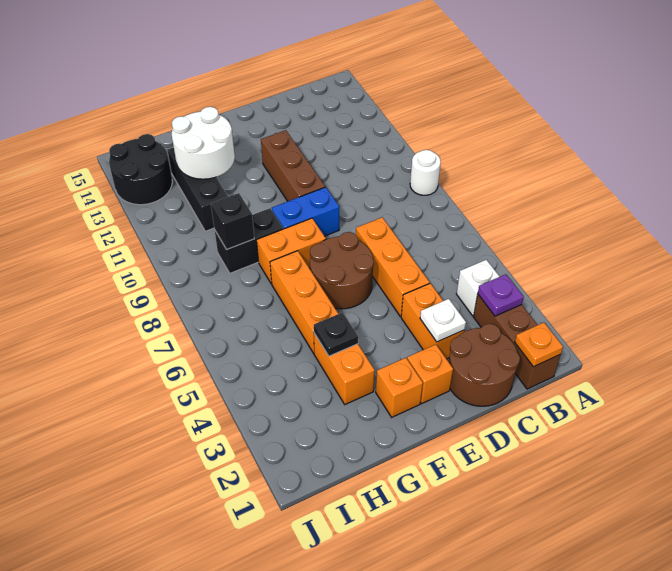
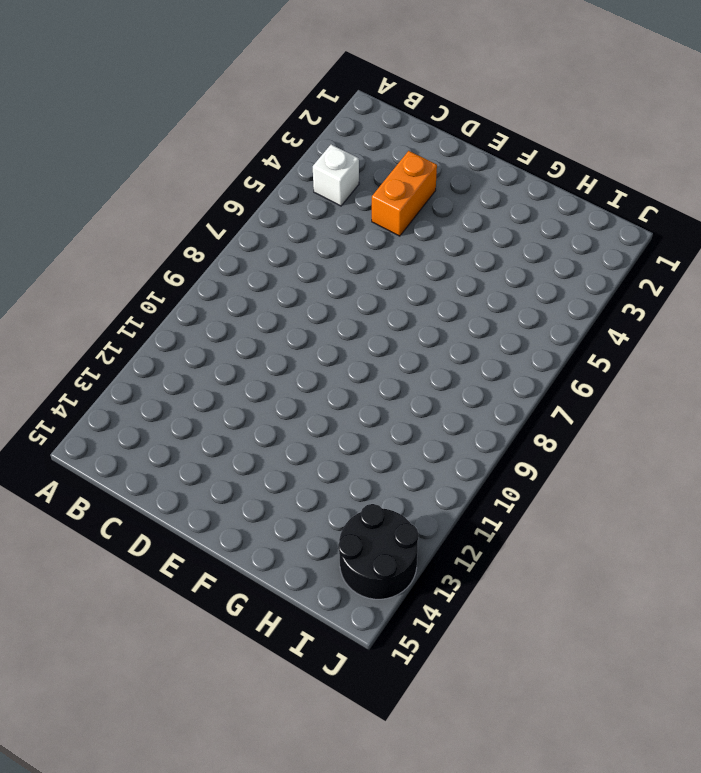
none -> white round brick A9 level 1
none -> brown brick B1:B3 level 1
none -> brown round brick C1:D2 level 1

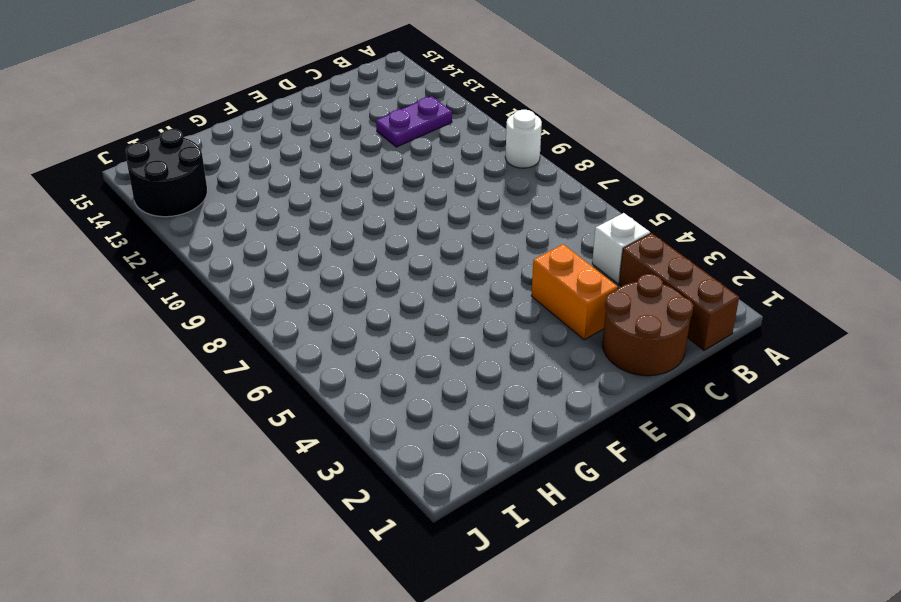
purple plate B12:C12 level 1 -> none
none -> orange brick D5:D7 level 1
none -> orange brick E2 level 1
none -> brown round brick E6:F7 level 1

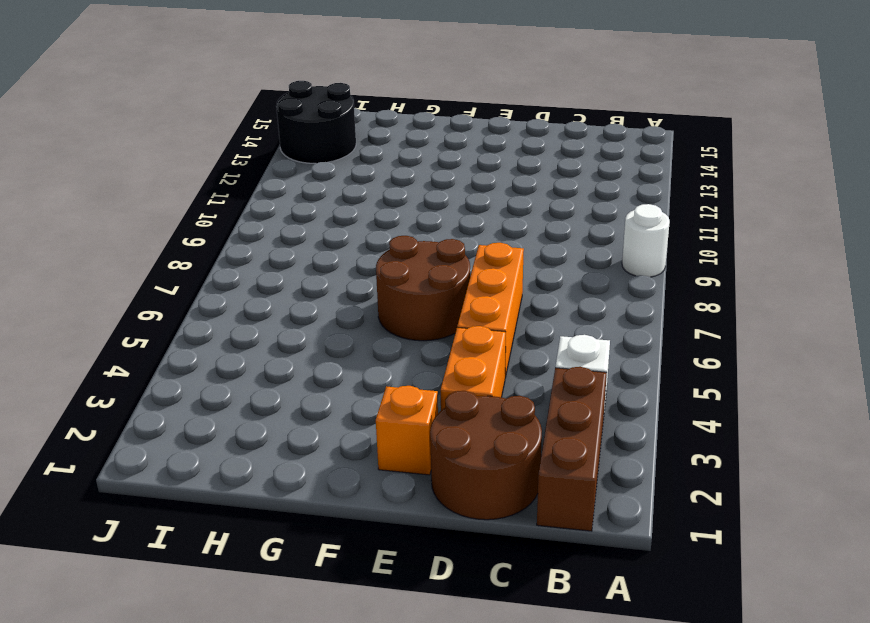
none -> blue brick E9:F9 level 1
none -> brown brick E10:E12 level 1
none -> orange brick F2 level 1

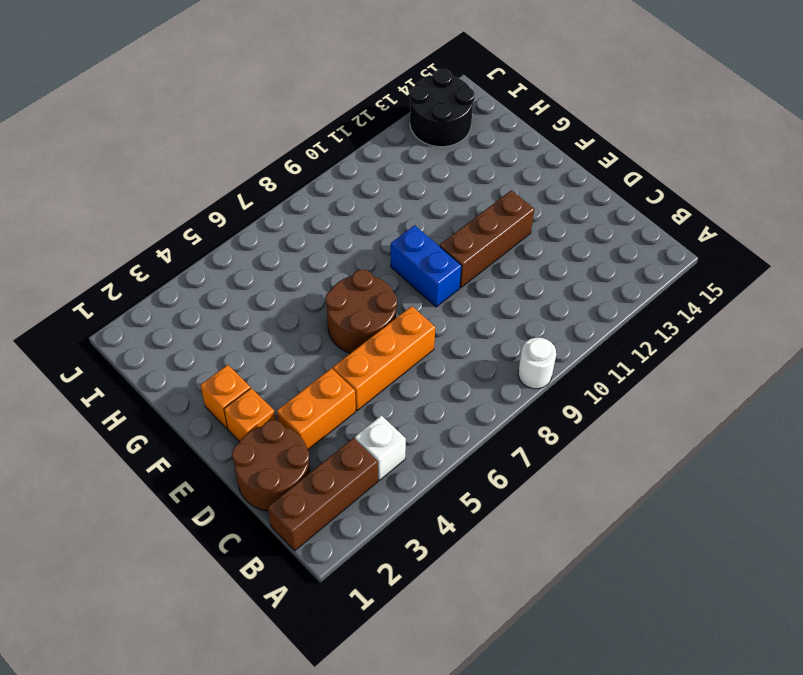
none -> orange brick F8:G8 level 1
none -> orange brick G3:G4 level 1
none -> orange brick G5:G7 level 1

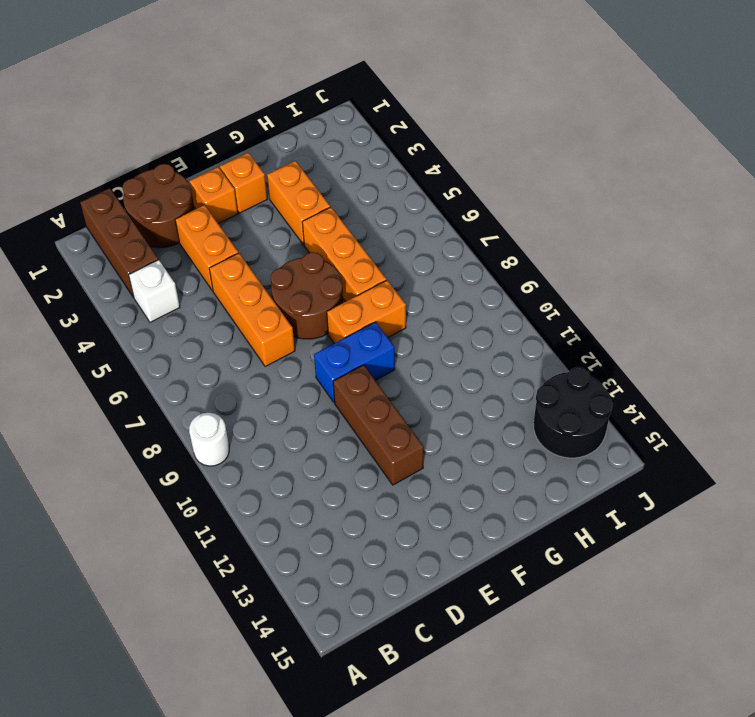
none -> black brick G9:H9 level 1
none -> black brick H11:H13 level 1
none -> orange plate B1 level 2

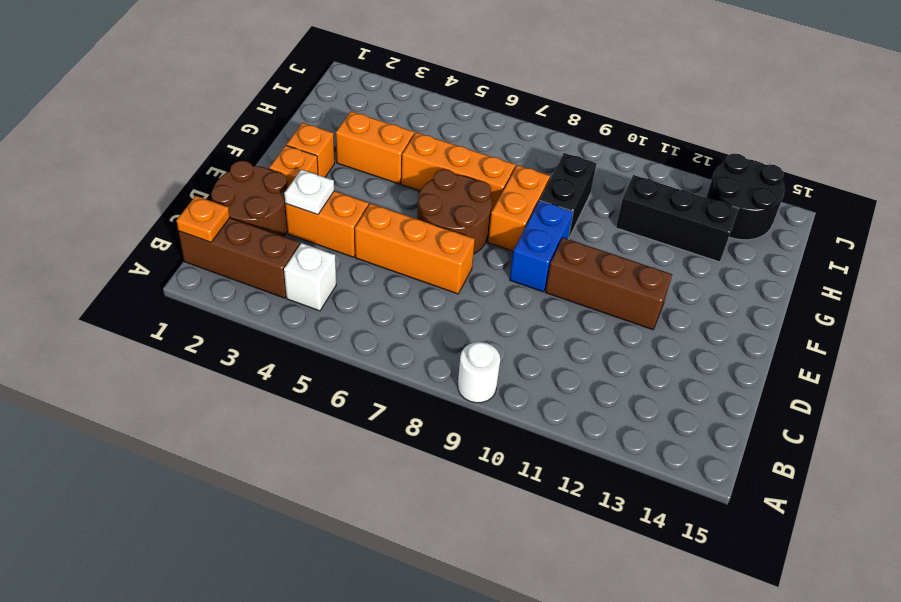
none -> purple plate B3 level 2
none -> black plate G4 level 2
none -> white round brick G12:H13 level 2

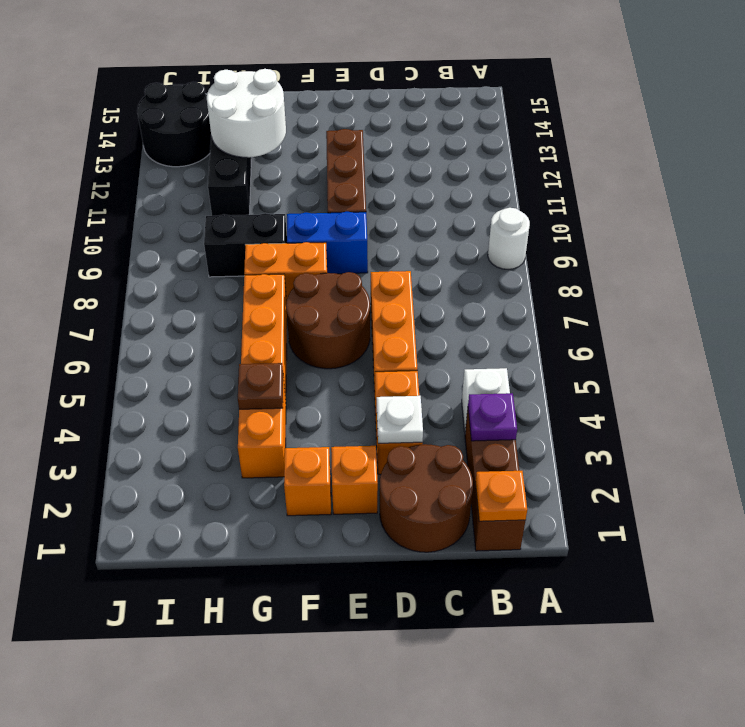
brown plate G4 level 2 -> black plate G4 level 2
none -> black brick H9 level 2

